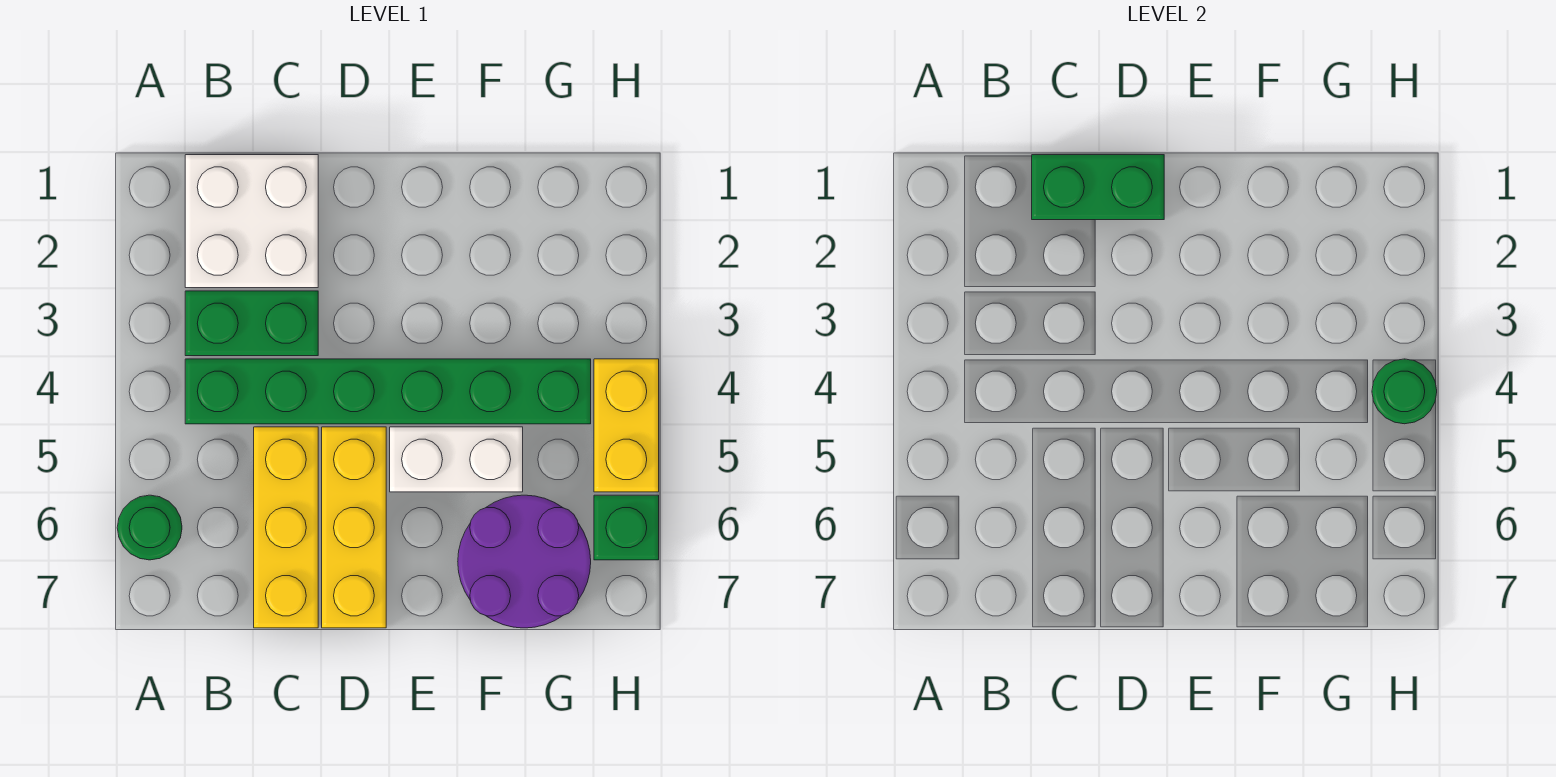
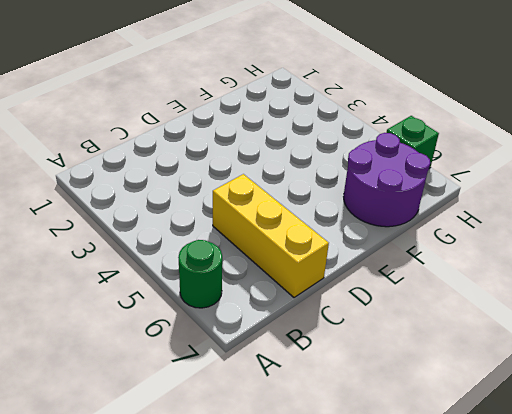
none -> white brick B1:C2 level 1
none -> green brick B3:C3 level 1
none -> green brick B4:G4 level 1

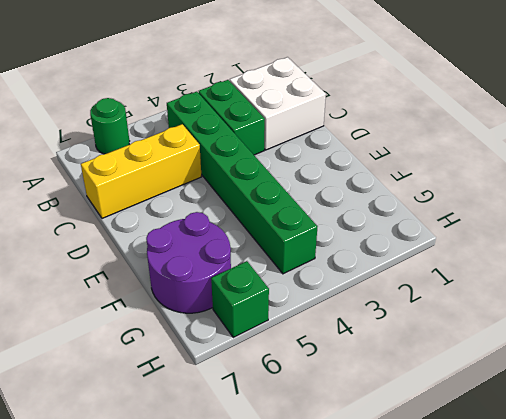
none -> yellow brick D5:D7 level 1
none -> white brick E5:F5 level 1
none -> yellow brick H4:H5 level 1

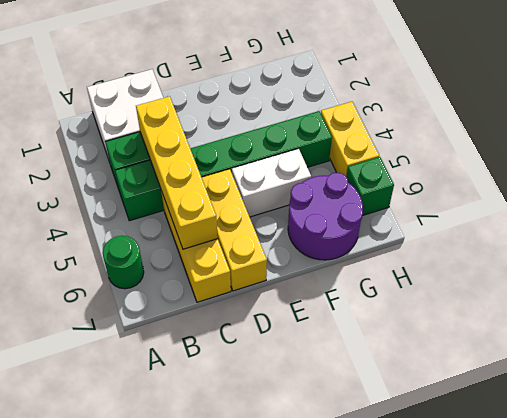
yellow brick C3:C6 level 2 -> none
none -> green brick C1:D1 level 2
none -> green round brick H4 level 2

